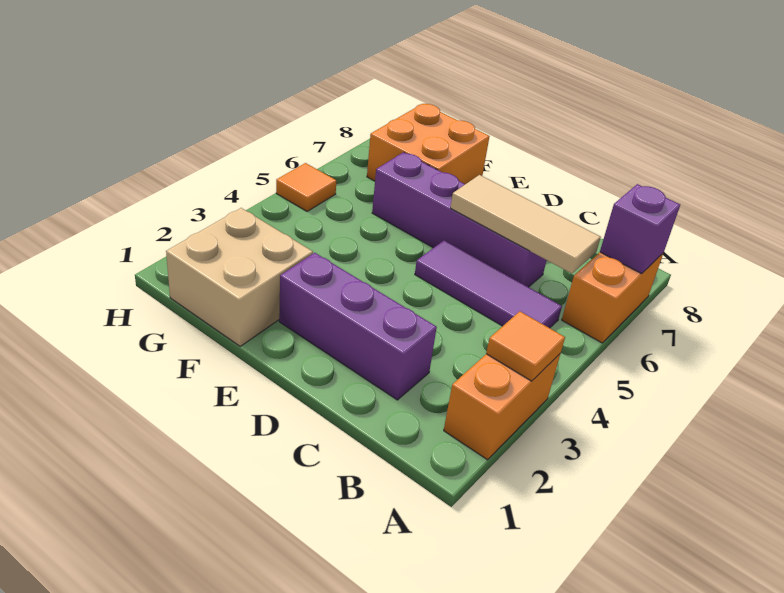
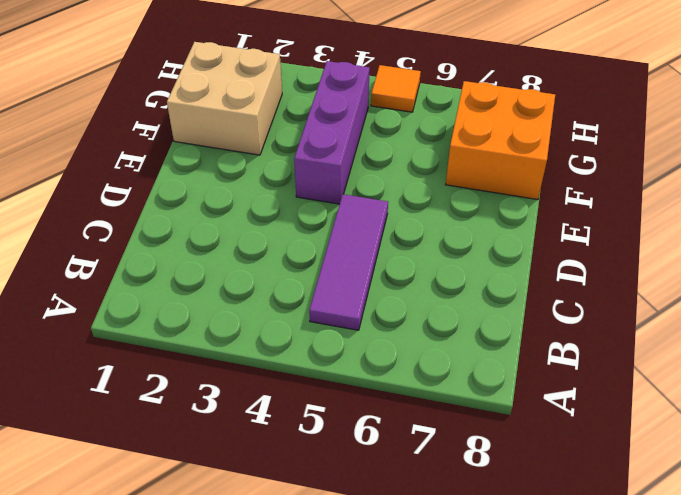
purple brick E4:G4 level 1 -> purple brick C2:E2 level 1
none -> orange brick A2:A3 level 1
none -> orange brick A6:A7 level 1

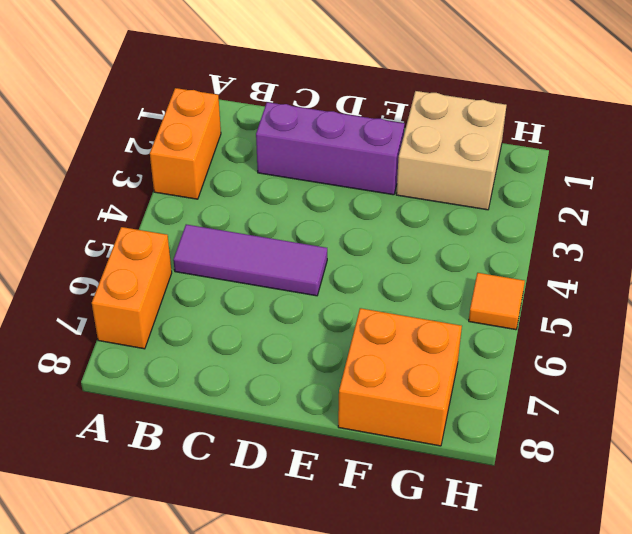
none -> purple brick C6:F6 level 1
none -> orange tile A3 level 2

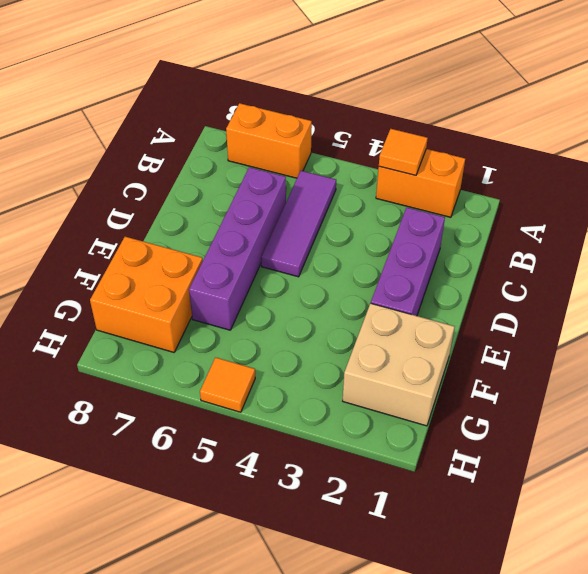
none -> purple brick A7 level 2
none -> tan tile B6:D6 level 2

